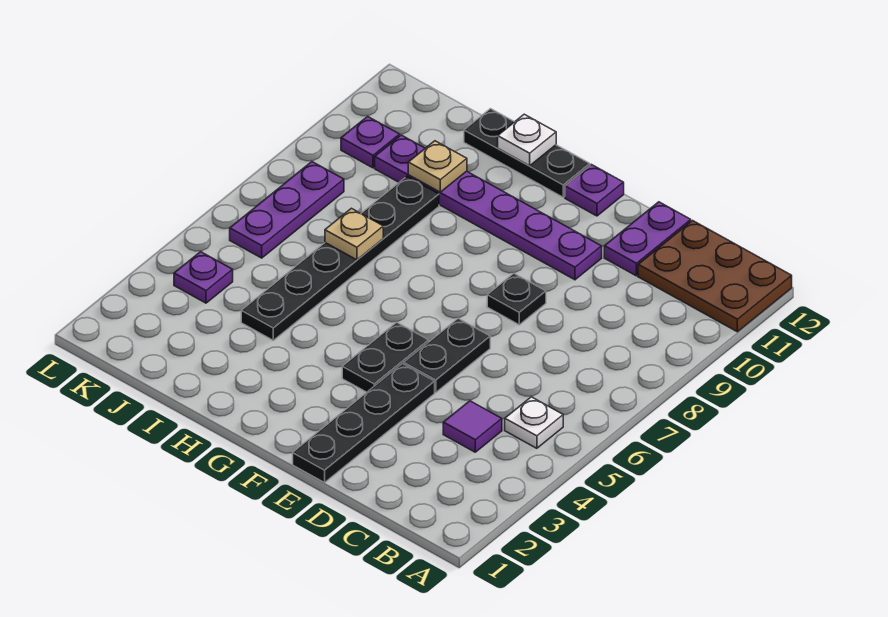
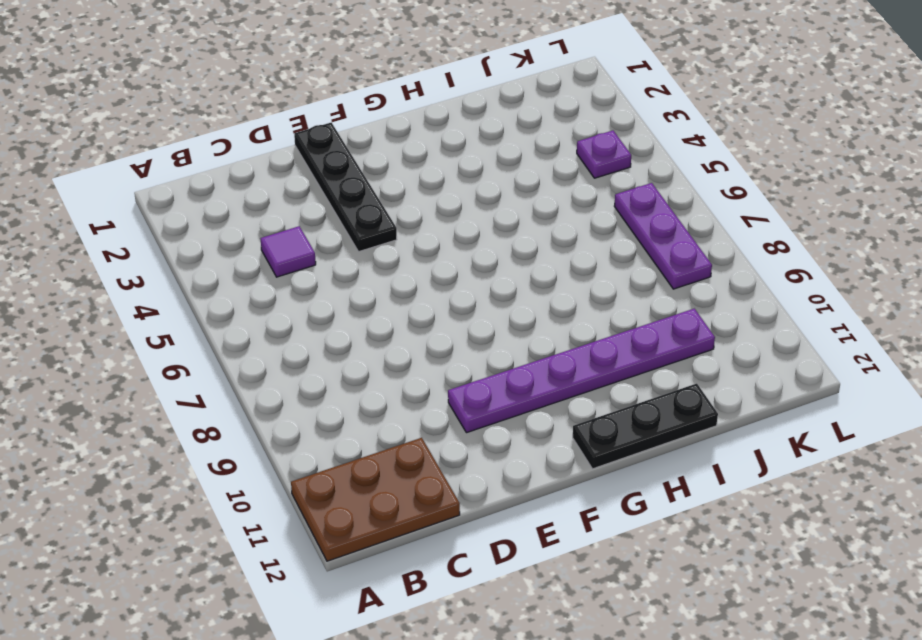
none -> white plate B5 level 1
none -> purple plate D11:D12 level 1
none -> black plate E5:E6 level 1

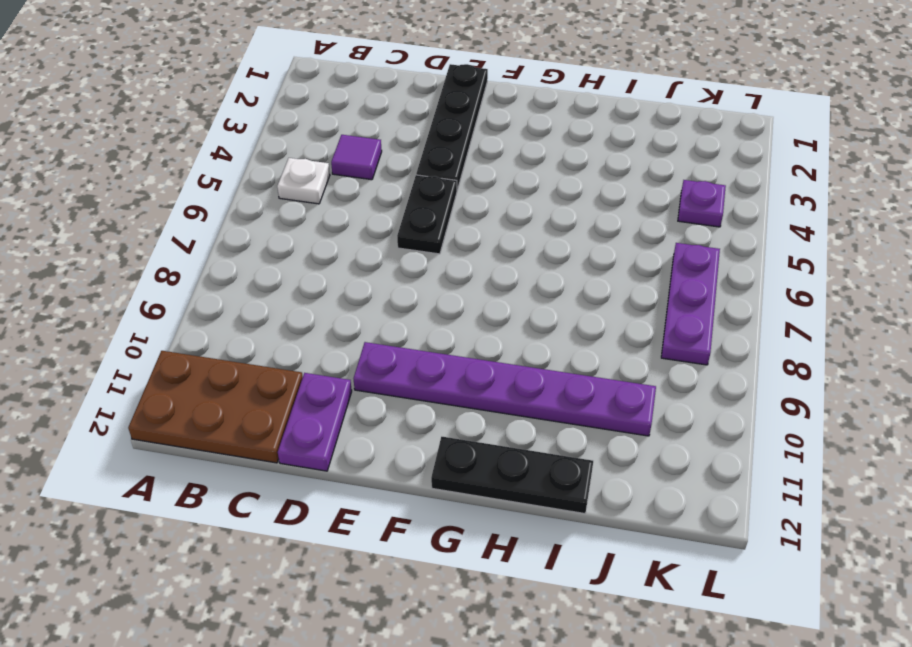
none -> black plate E8 level 1
none -> black plate F4:F5 level 1
none -> purple plate F12 level 1

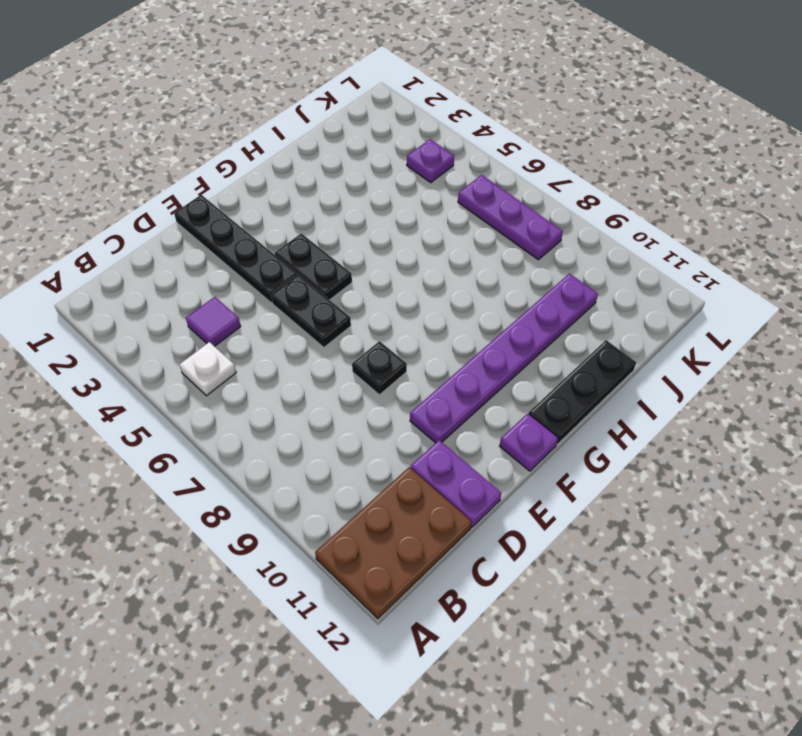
none -> black plate I4:I9 level 1
none -> purple plate K10 level 1
none -> white plate H12 level 2

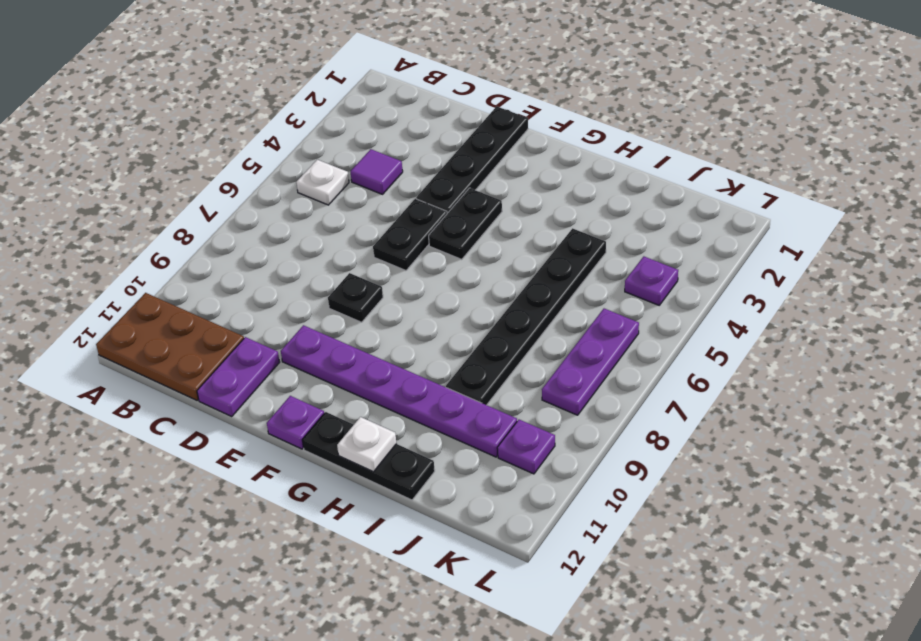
none -> tan plate I7 level 2
none -> tan plate I10 level 2

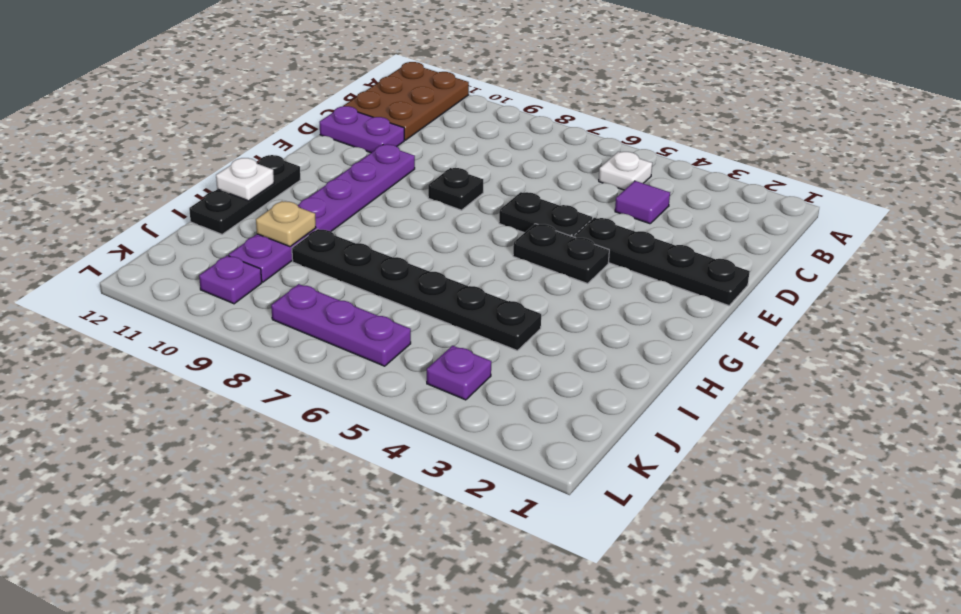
none -> purple plate F12 level 1
none -> tan plate I7 level 2

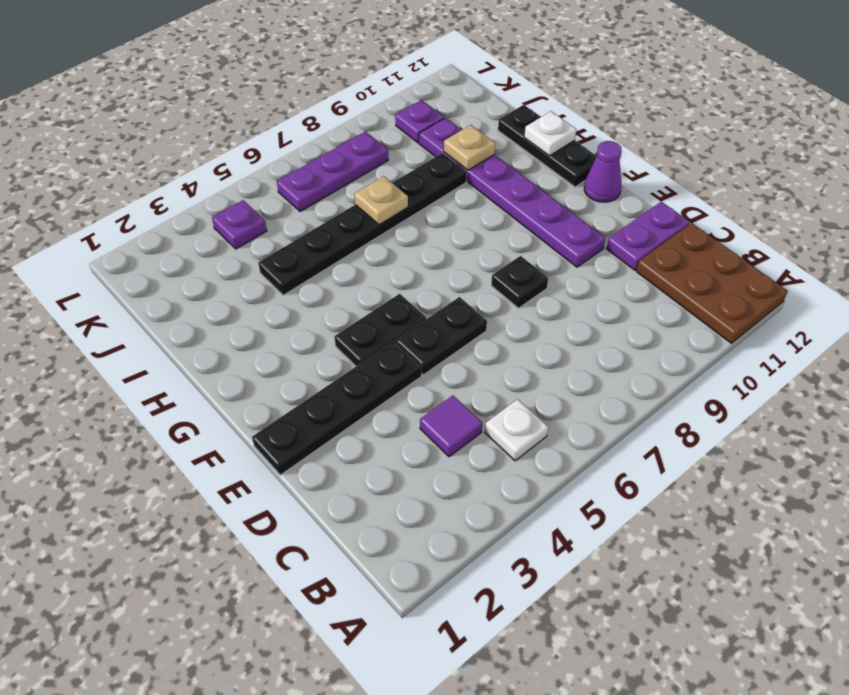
purple cone F12 level 1 -> purple plate F12 level 1

